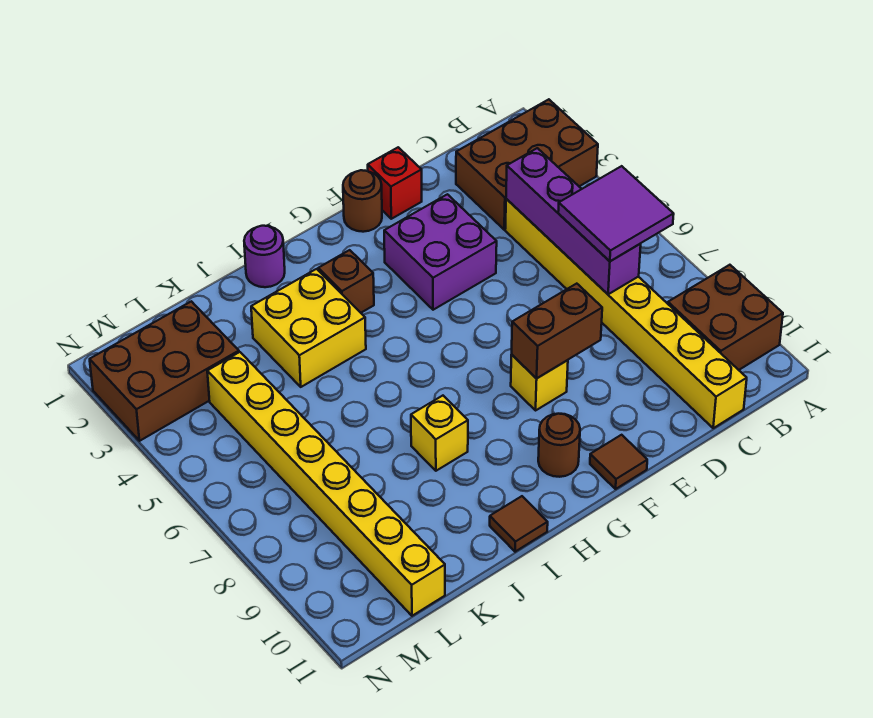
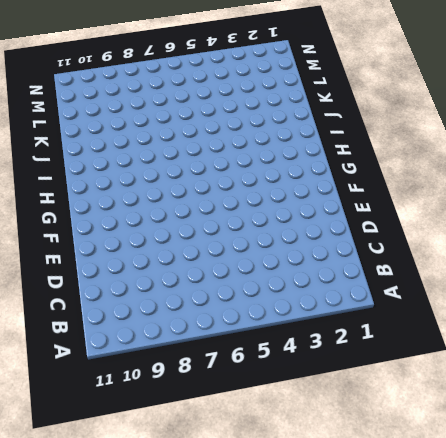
none -> brown brick A2:C3 level 1
none -> brown brick A9:B10 level 1
none -> yellow brick C4:C11 level 1

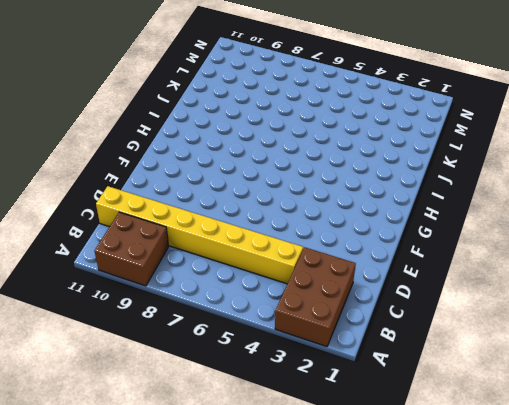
none -> red brick E1 level 1
none -> purple brick E3:F4 level 1
none -> brown round brick F1 level 1

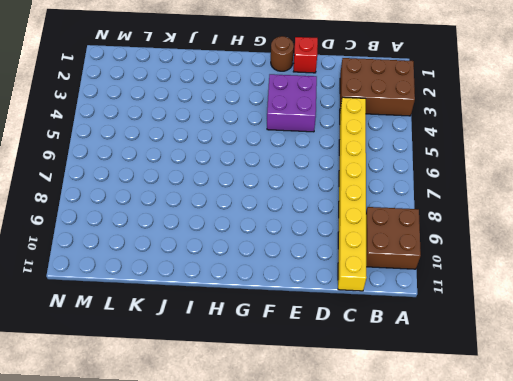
none -> yellow brick F8 level 1
none -> brown tile F11 level 1
none -> brown round brick G10 level 1

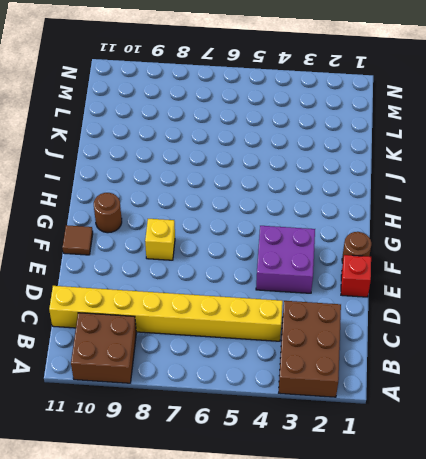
none -> brown brick H3 level 1
none -> purple round brick I1 level 1
none -> yellow brick I3:J4 level 1

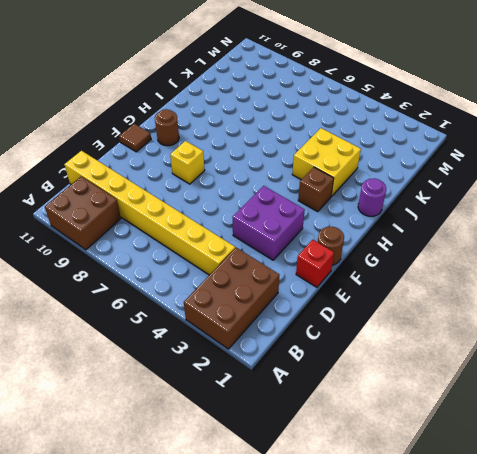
none -> yellow brick I8 level 1
none -> brown tile I11 level 1
none -> brown brick L2:N3 level 1

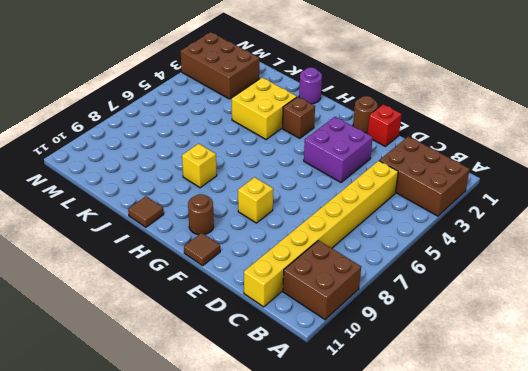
none -> yellow brick L4:L11 level 1
none -> purple brick C4:C7 level 2
none -> brown brick E8:F8 level 2

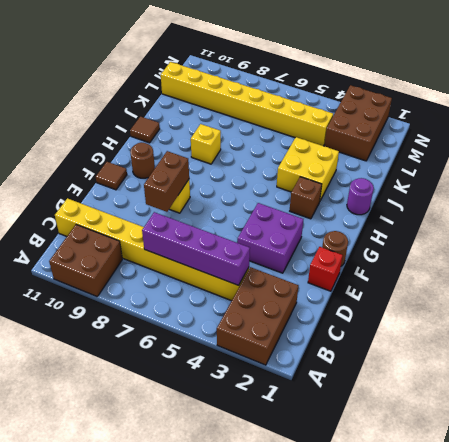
none -> purple tile B6:C7 level 3

